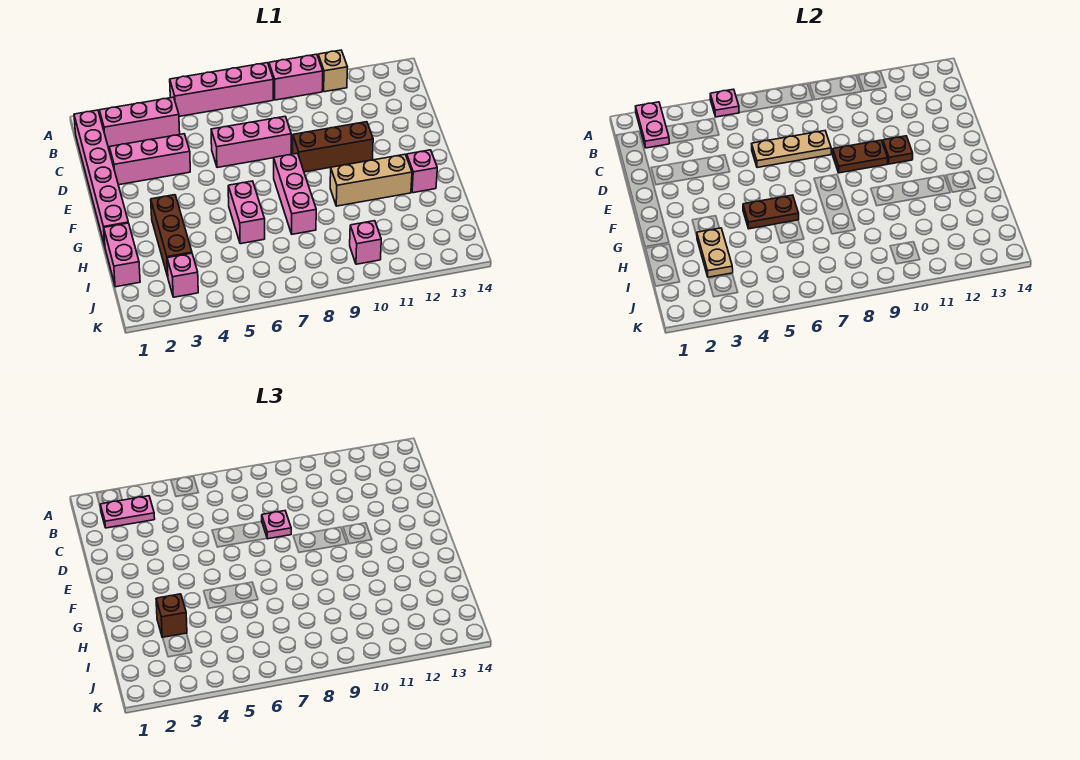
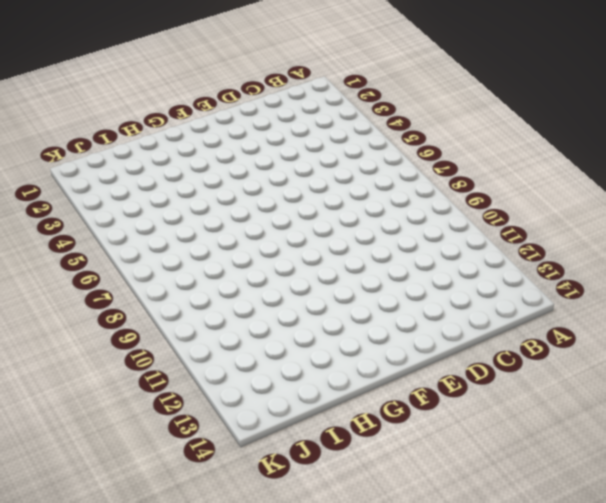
none -> pink brick A5:A8 level 1
none -> pink brick A9:A10 level 1
none -> tan brick A11 level 1

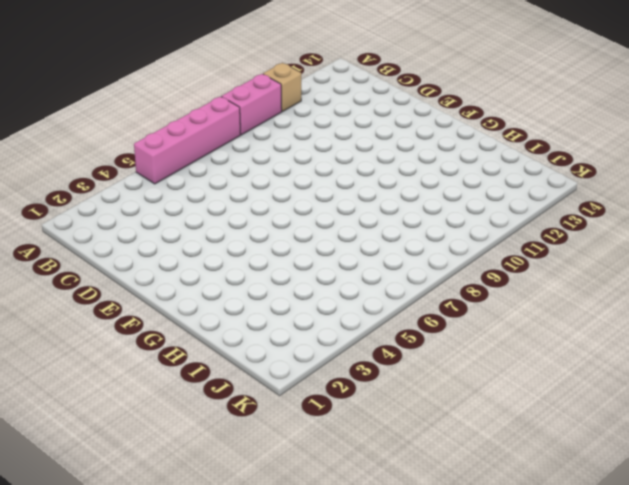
none -> pink brick B1:G1 level 1
none -> pink brick B2:B4 level 1
none -> pink brick D2:D4 level 1

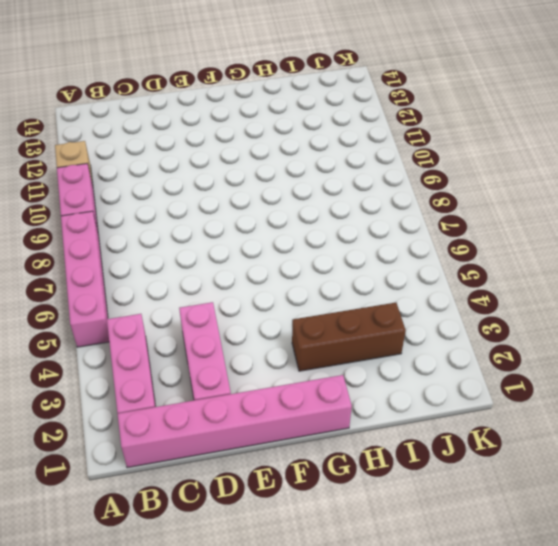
none -> pink brick D6:D8 level 1
none -> brown brick E9:E11 level 1
none -> pink brick F8:H8 level 1

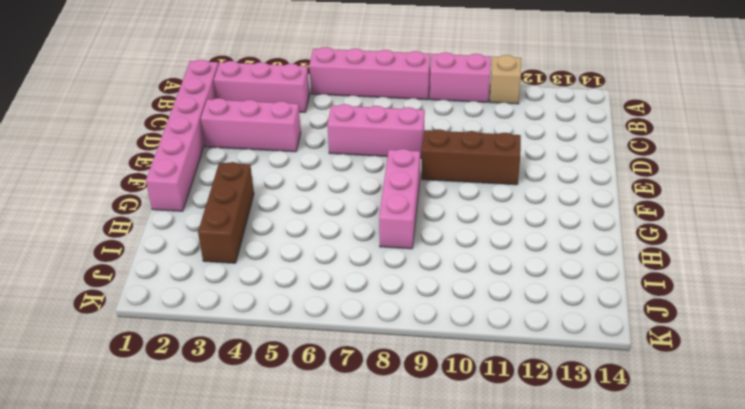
none -> pink brick G6:H6 level 1
none -> tan brick G10:G12 level 1
none -> pink brick G13 level 1

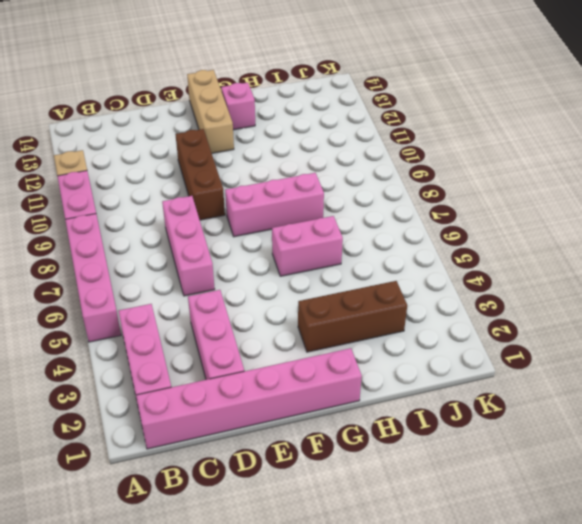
tan brick F12:F14 level 1 -> tan brick G10:G12 level 1
none -> pink brick H1:I1 level 1
none -> pink brick J3 level 1
none -> pink brick J10 level 1

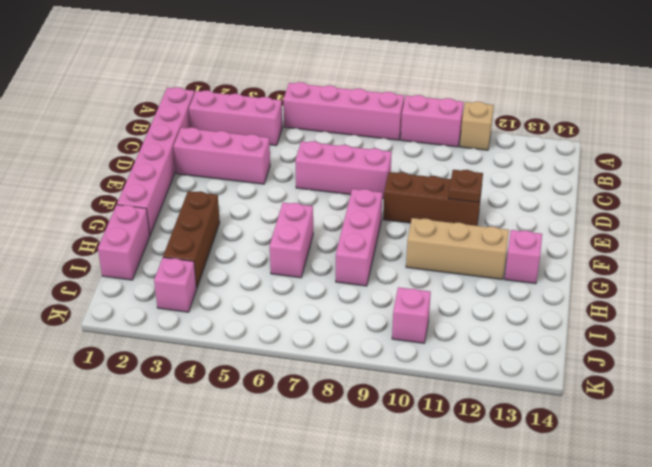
none -> pink plate A2:B2 level 2
none -> pink plate A5 level 2
none -> tan plate D6:D8 level 2

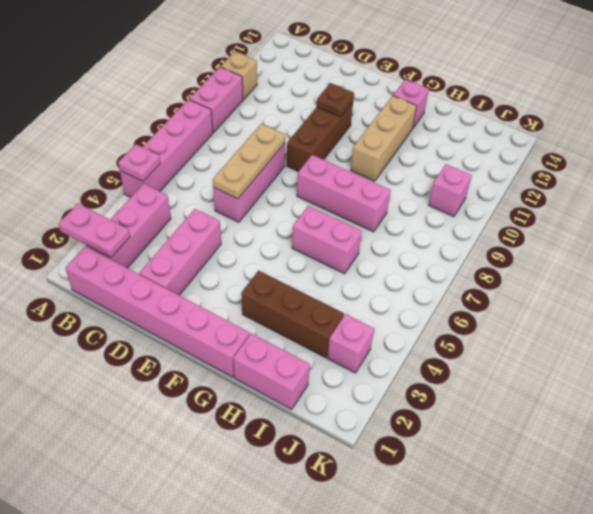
none -> brown plate E9:E10 level 2
none -> brown plate G5:G6 level 2
none -> tan plate H3:I3 level 2

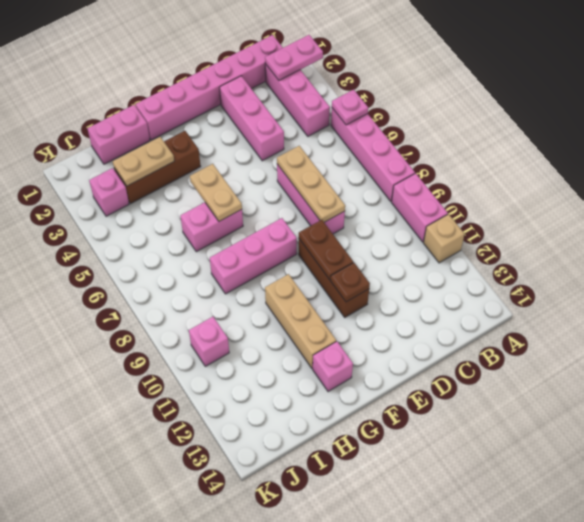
tan plate G5:G6 level 2 -> brown plate G5:G6 level 2
none -> pink plate B2:B3 level 3
none -> pink plate D8 level 3
none -> brown brick H3 level 3

